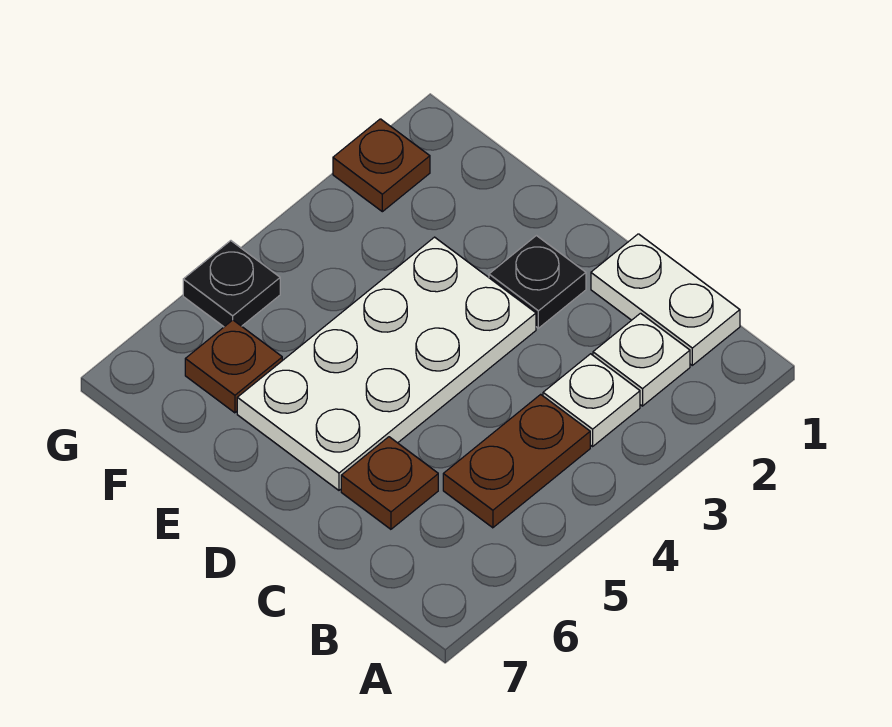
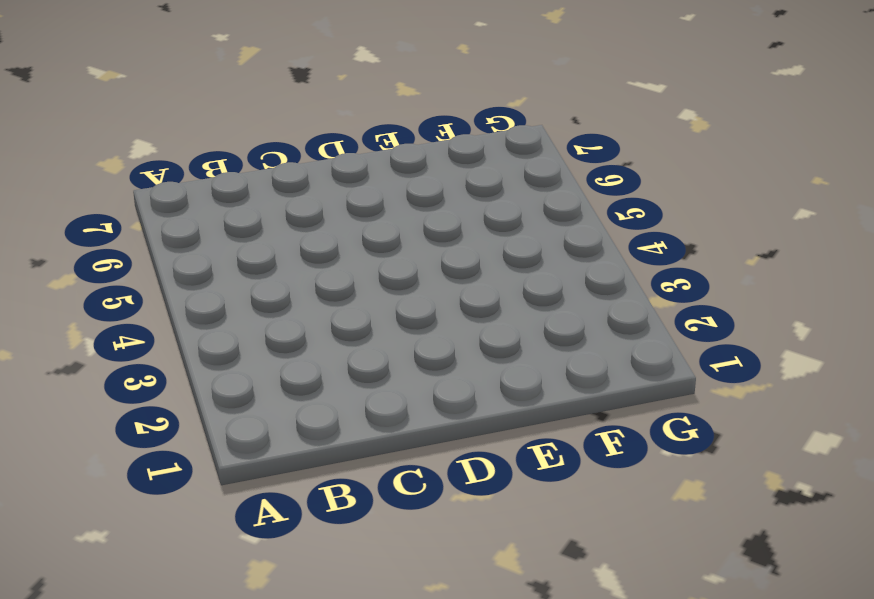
none -> white plate B1:C1 level 1
none -> white plate B2 level 1

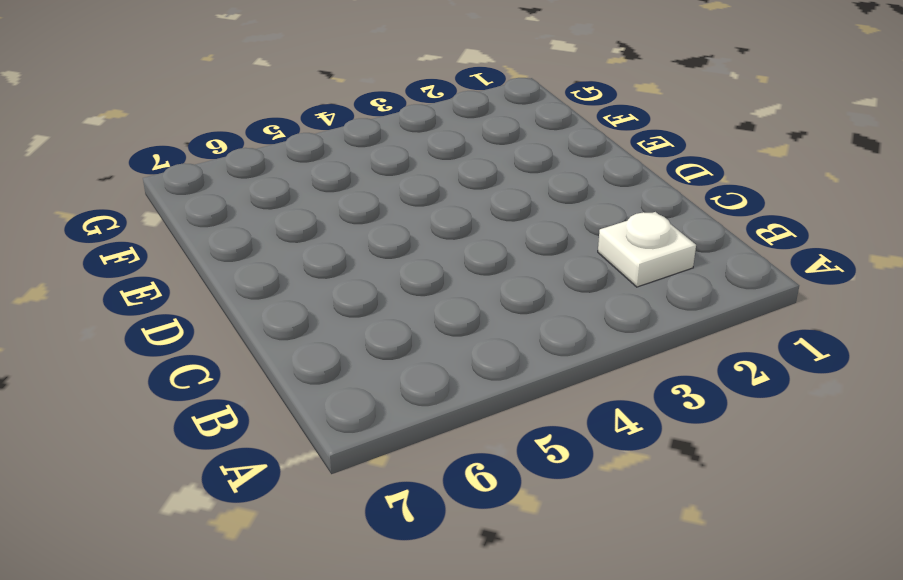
none -> white plate B1:C1 level 1
none -> white plate B3 level 1

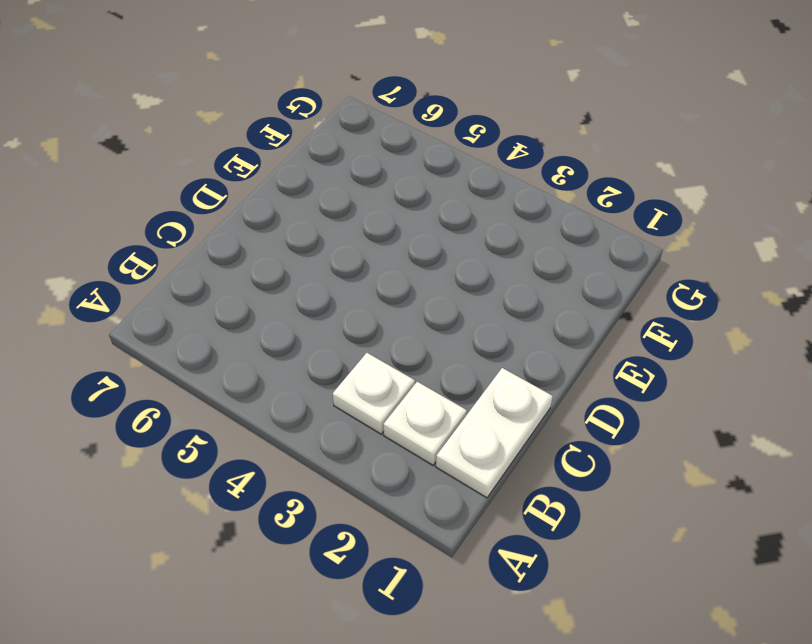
none -> brown plate B4:B5 level 1
none -> brown plate C6 level 1

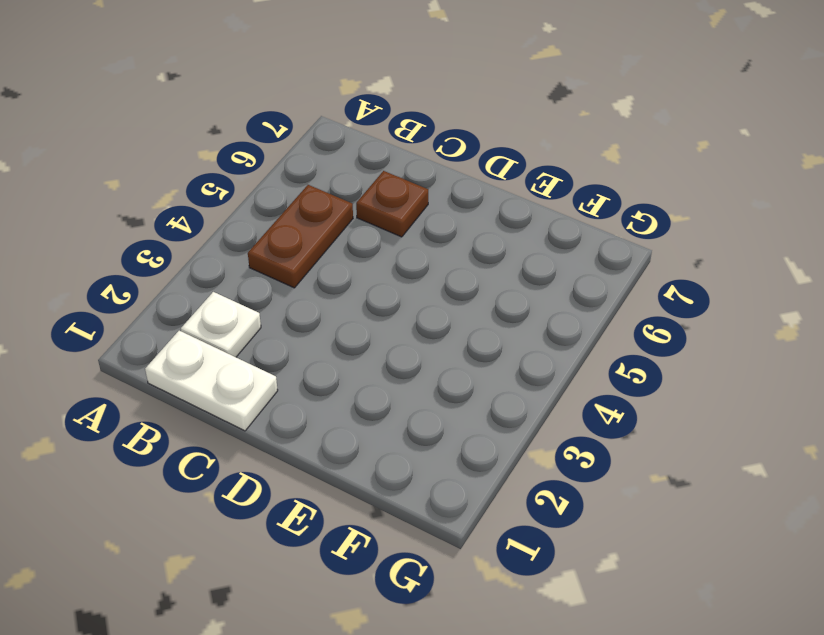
none -> white plate B3 level 1
none -> black plate D2 level 1

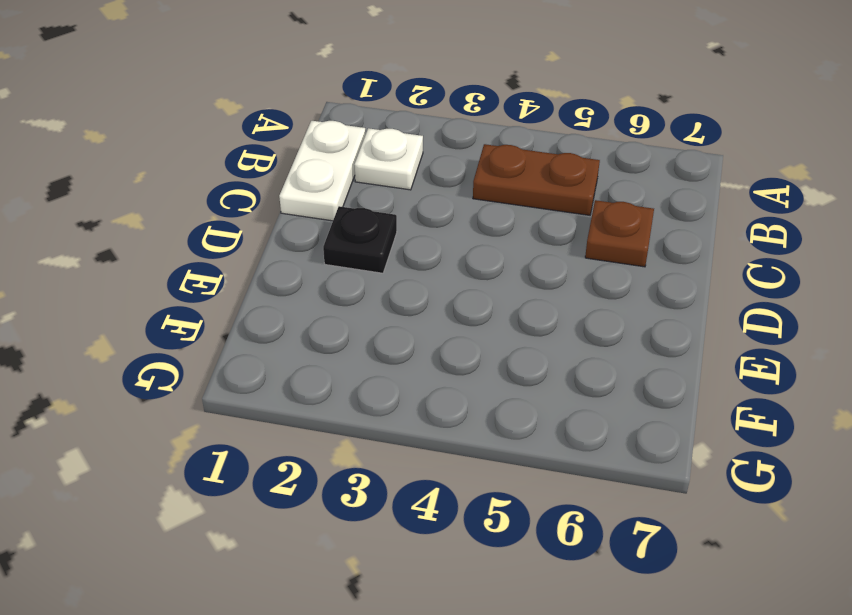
none -> white plate B3 level 1
none -> white plate D3:E6 level 1

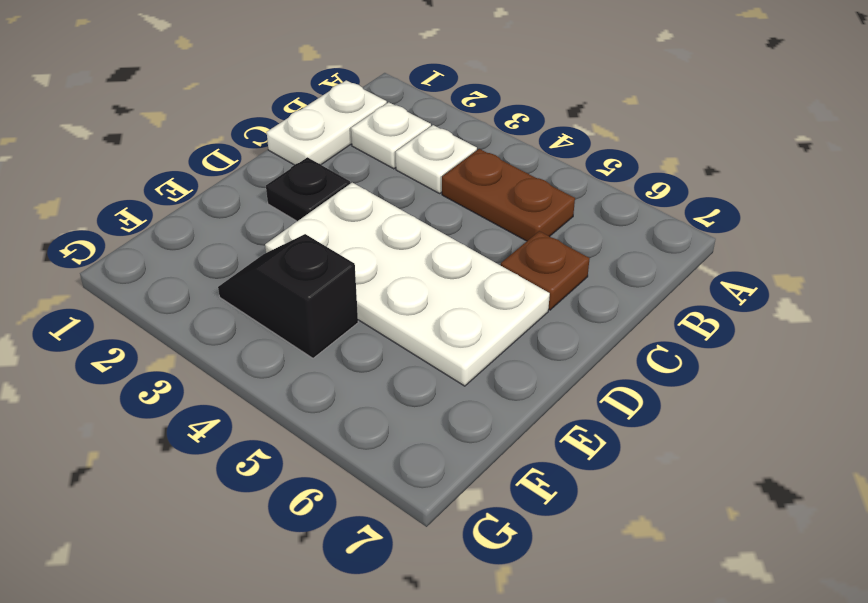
black slope F3:F4 level 1 top 4 -> none
none -> brown plate F6 level 1
none -> brown plate G2 level 1

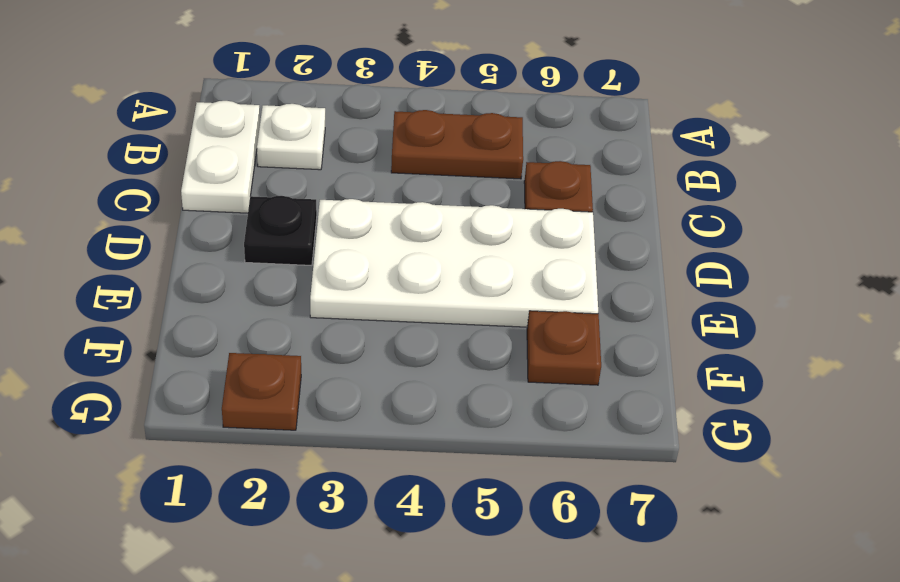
none -> white plate B3 level 1
none -> black plate G5 level 1

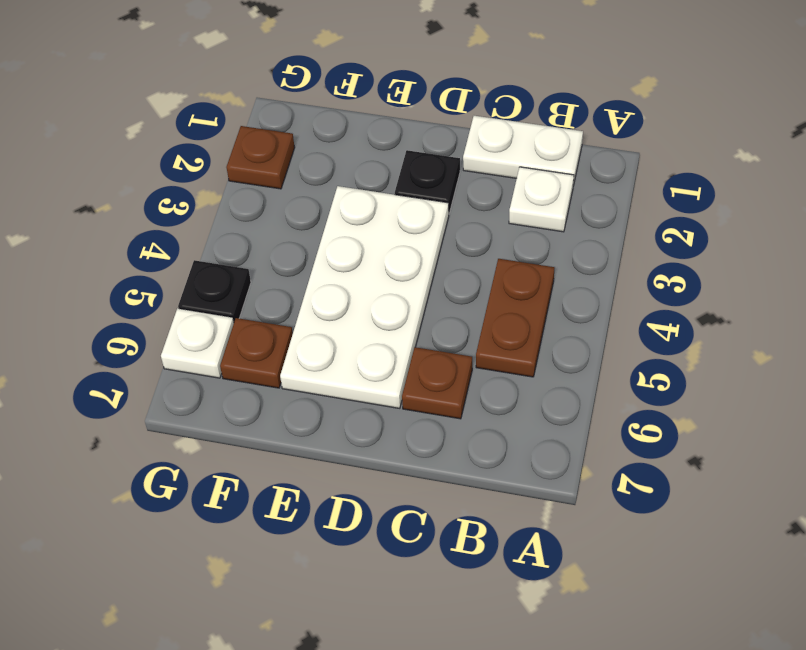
white plate G6 level 1 -> white plate B3 level 1

